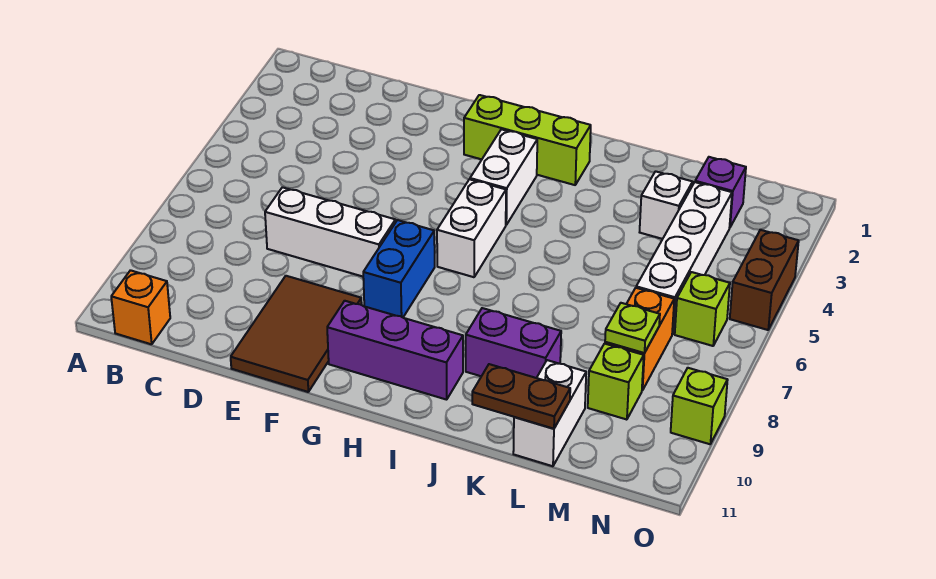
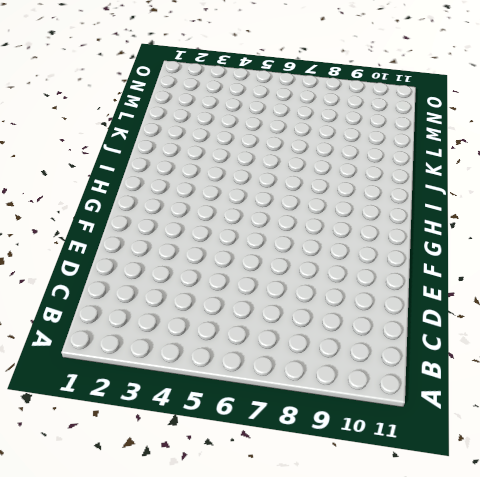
none -> orange brick B11 level 1
none -> white brick D7:F7 level 1
none -> brown tile E9:F11 level 1

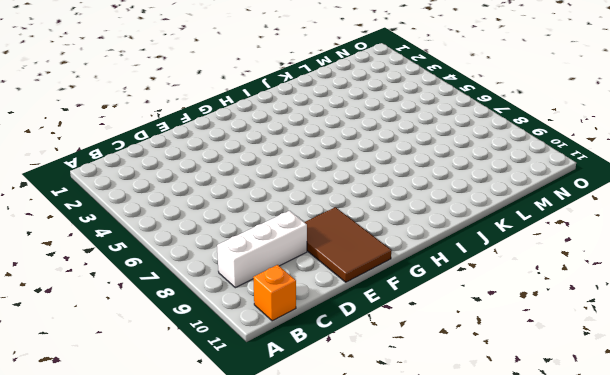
white brick B9:D9 level 1 -> white brick D7:F7 level 1
none -> lime brick G2:I2 level 1
none -> blue brick G7:G8 level 1
none -> purple brick G10:I10 level 1

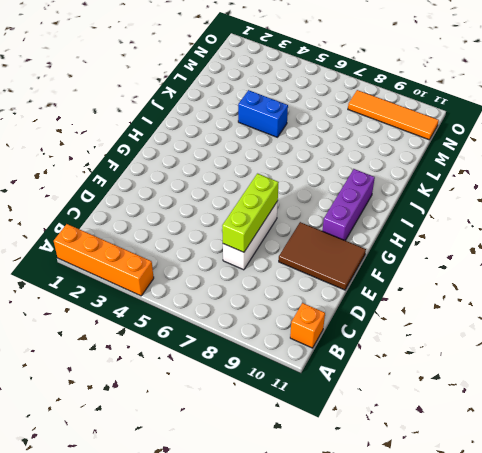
orange brick A1:A4 level 1 -> none
lime brick D7:F7 level 2 -> lime brick G2:I2 level 1
blue brick K4:K5 level 1 -> blue brick G7:G8 level 1
orange tile N8:N11 level 1 -> none
none -> white brick H3:H4 level 1
none -> white brick H5:H6 level 1
none -> purple brick J9:K9 level 1

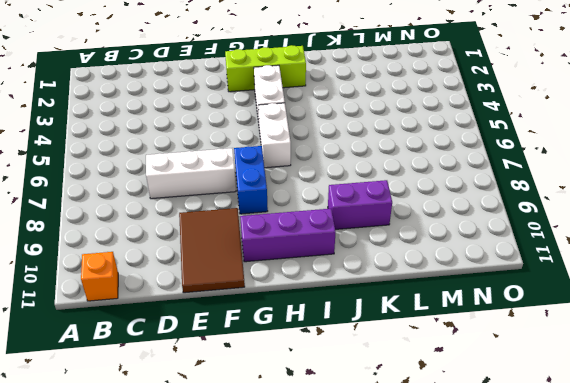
none -> white brick L3 level 1
none -> white brick L10:L11 level 1
none -> purple brick M2 level 1

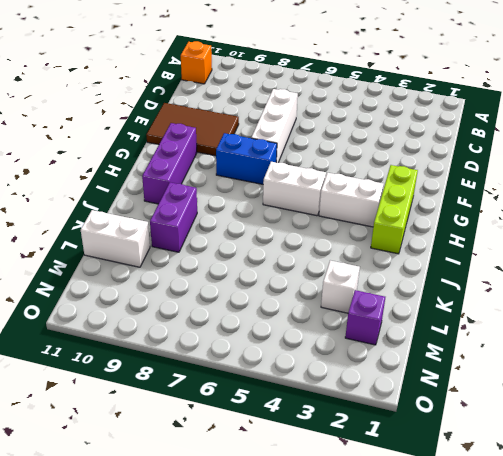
none -> white brick M3:M6 level 1
none -> orange brick M7:M8 level 1
none -> lime brick M9 level 1

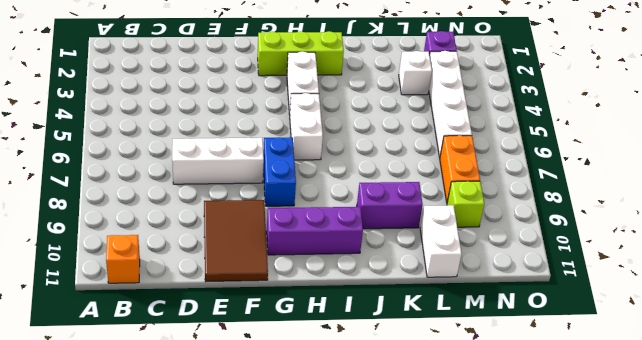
none -> lime brick N6 level 1
none -> brown brick O4:O5 level 1
none -> lime brick O9 level 1

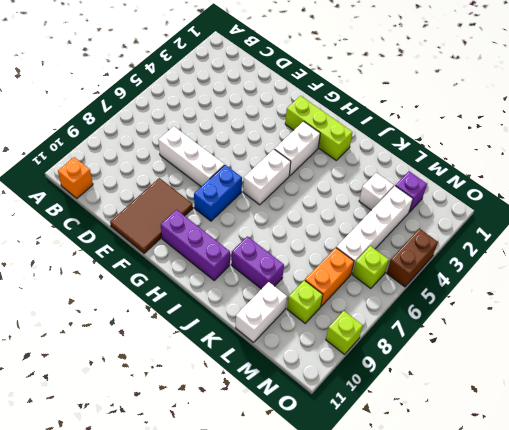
none -> brown plate K11:L11 level 2
none -> lime plate M8 level 2

